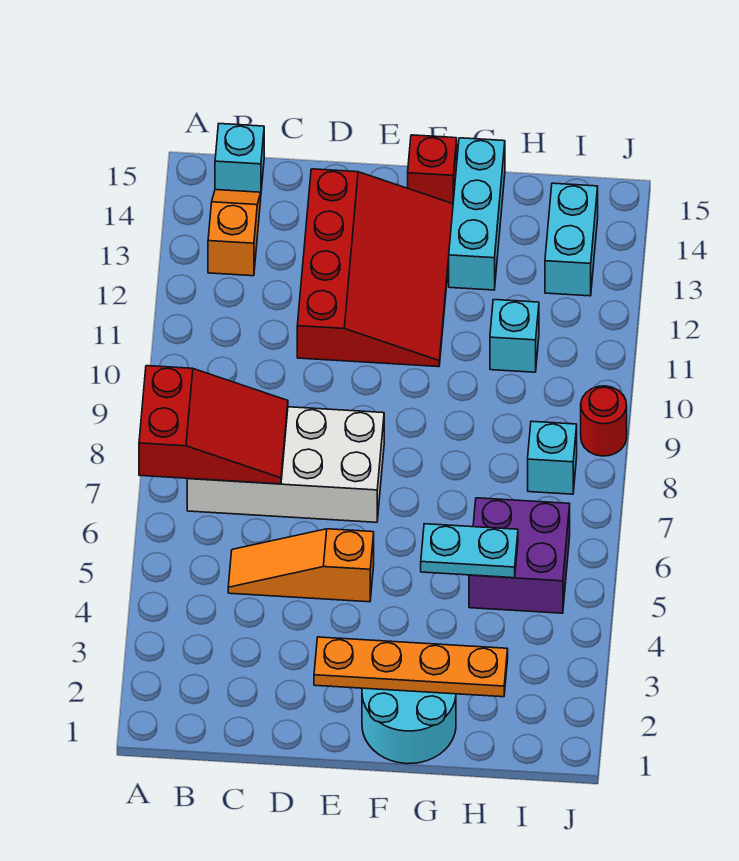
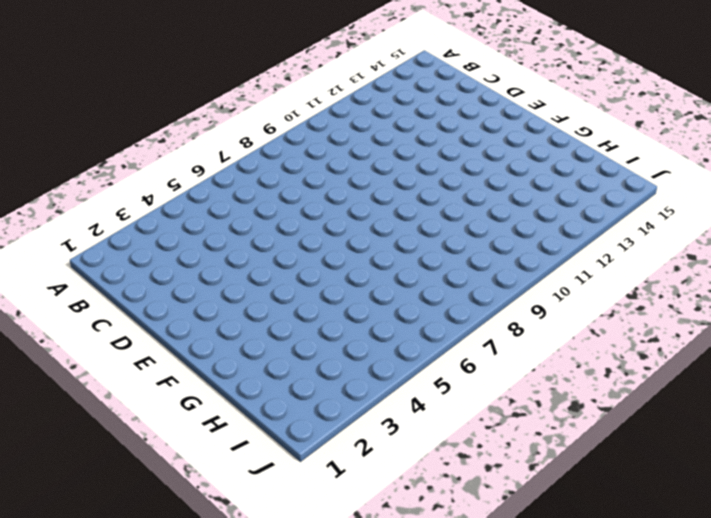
none -> white brick B7:E8 level 1
none -> orange slope B13:B14 level 1 top 13
none -> cyan brick B15 level 1

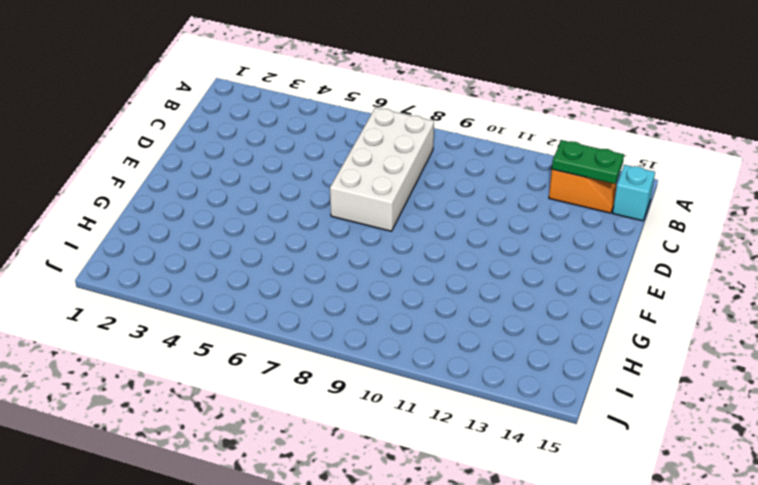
green plate B13:B14 level 2 -> none
none -> orange slope C5:E5 level 1 top E
none -> red slope D11:F14 level 1 top D
none -> cyan round brick F1:G2 level 1

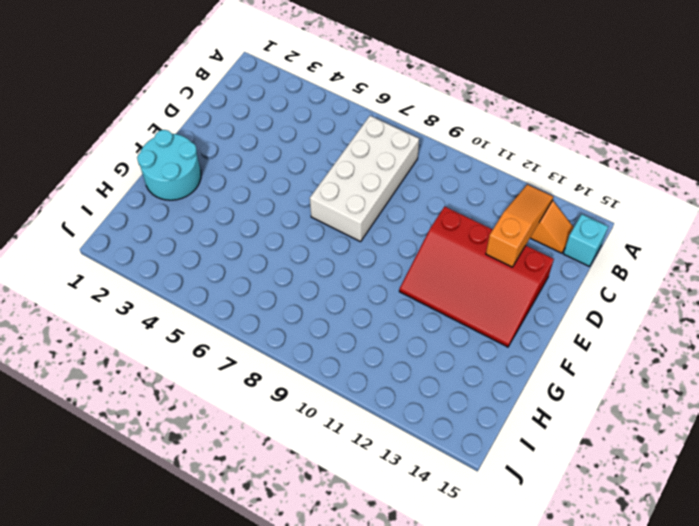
orange slope B13:D13 level 2 top D -> orange slope C5:E5 level 1 top E
none -> red brick F15 level 1
none -> cyan brick G13:G15 level 1
none -> purple brick H5:I6 level 1

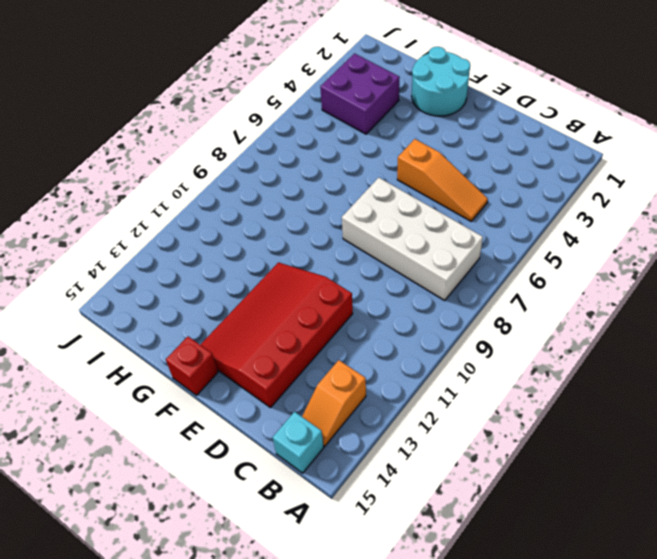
purple brick H3:I4 level 1 -> purple brick H5:I6 level 1
none -> cyan brick G13:G15 level 1
none -> cyan brick H11 level 1
none -> cyan brick I8 level 1

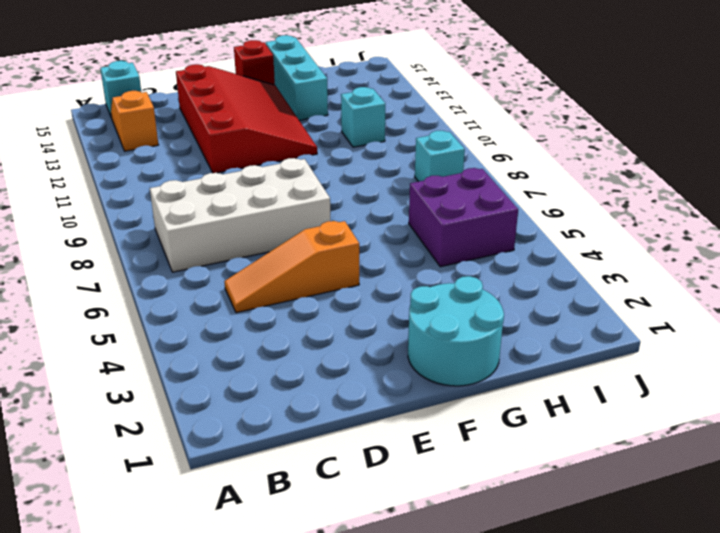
none -> cyan brick I13:I14 level 1
none -> red round brick J9 level 1
none -> red slope A7:C8 level 2 top A

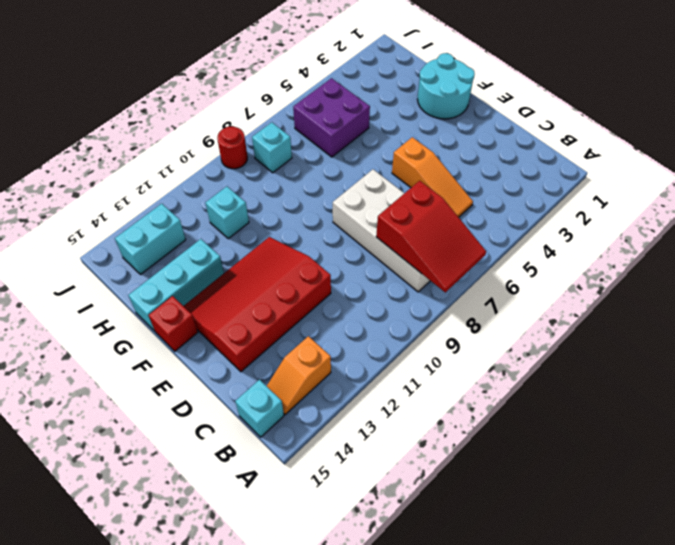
red slope A7:C8 level 2 top C -> red slope A7:C8 level 2 top A
none -> orange plate E2:H2 level 2
none -> cyan plate G5:H5 level 2

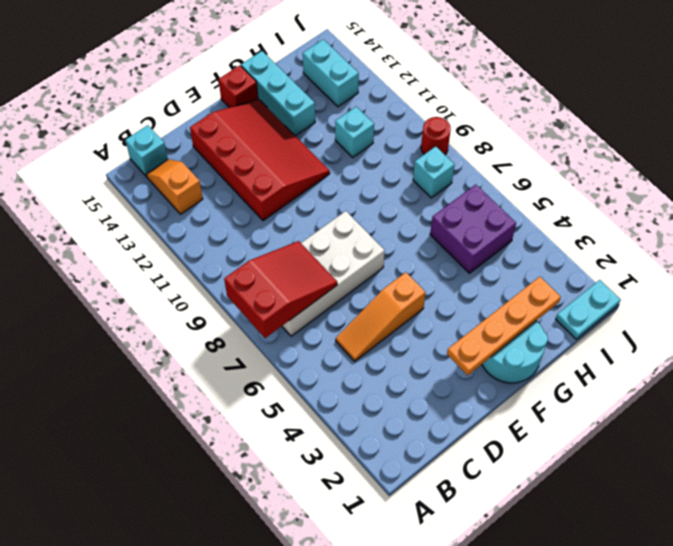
cyan plate I1:J1 level 1 -> cyan plate G5:H5 level 2

